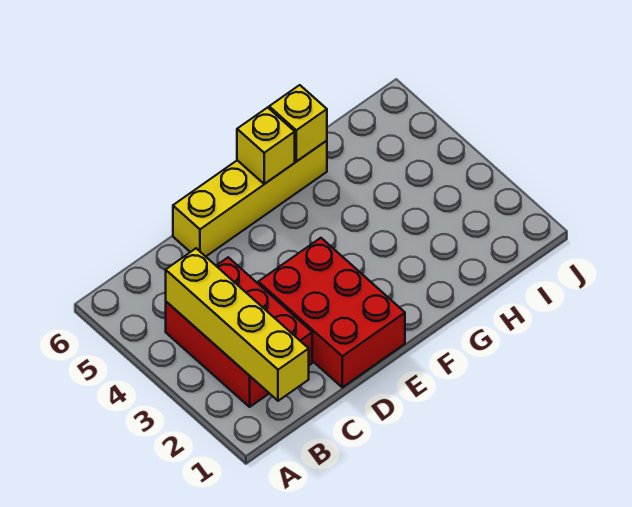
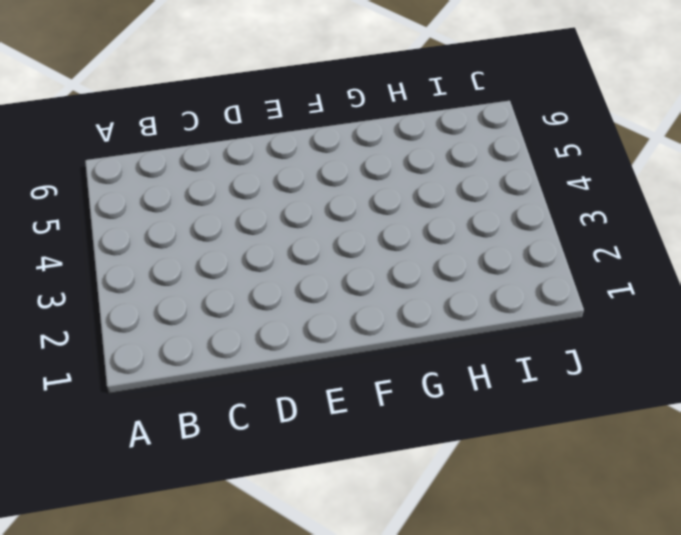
none -> red brick B2:C4 level 1
none -> red brick D1:E3 level 1

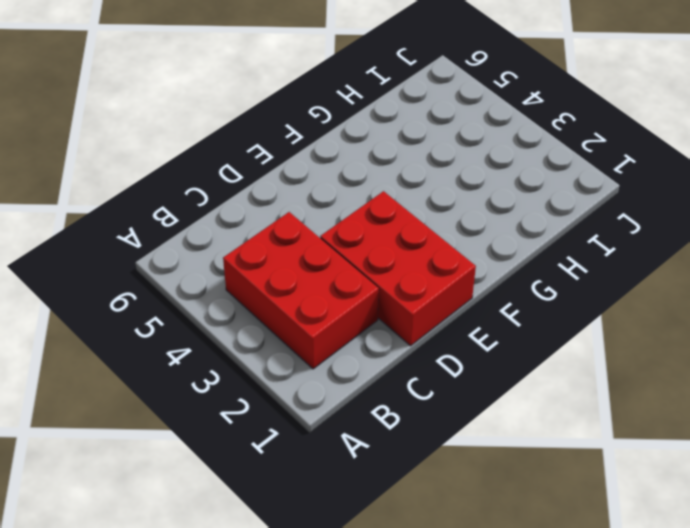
none -> yellow brick D6:G6 level 1
none -> yellow brick B1:B4 level 2

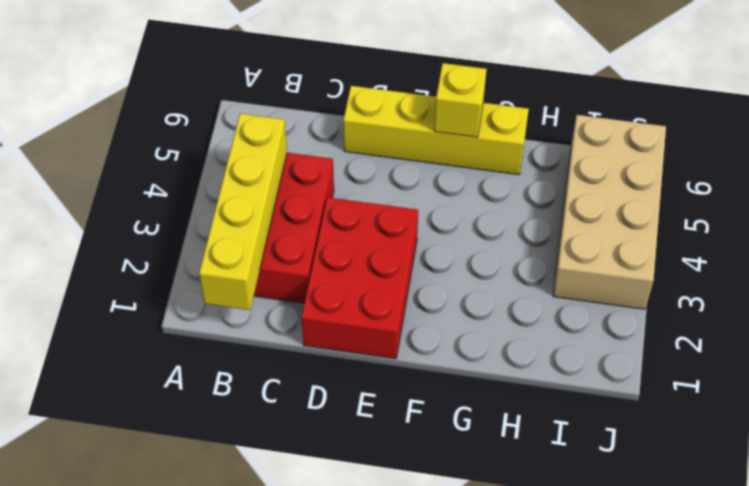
tan brick I3:J6 level 1 -> none
none -> yellow brick G6 level 2

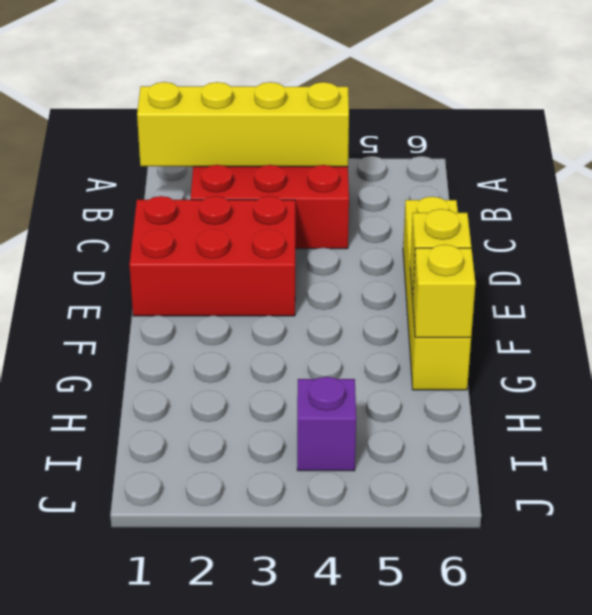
purple brick I4 level 1 -> none

